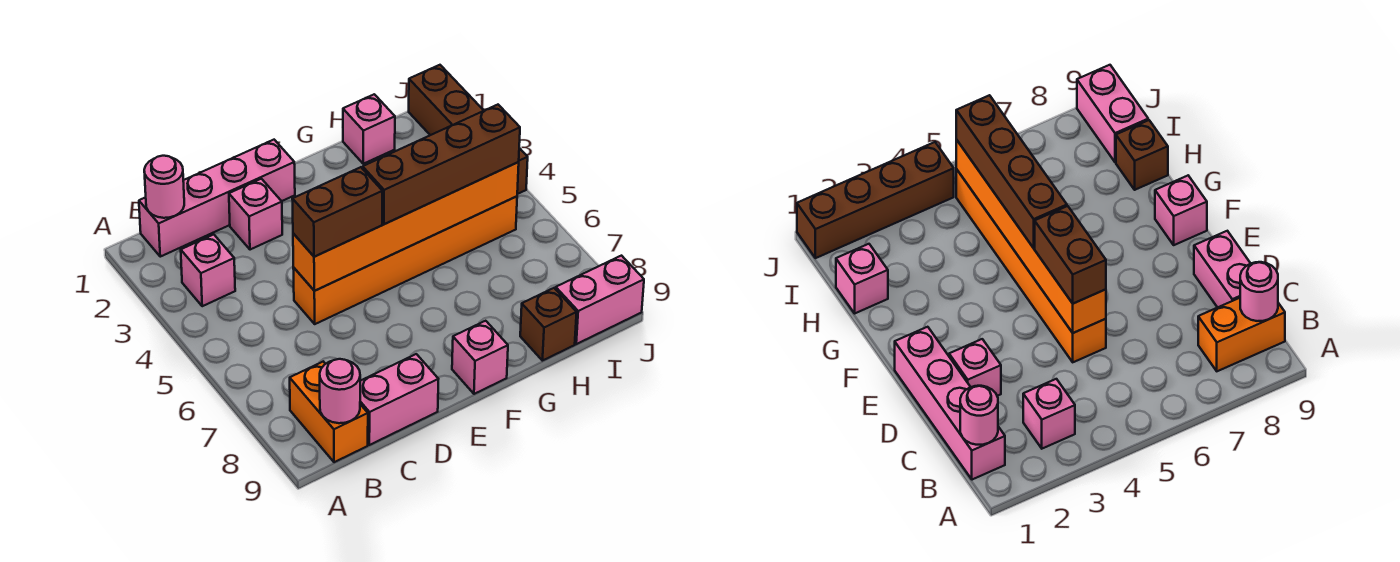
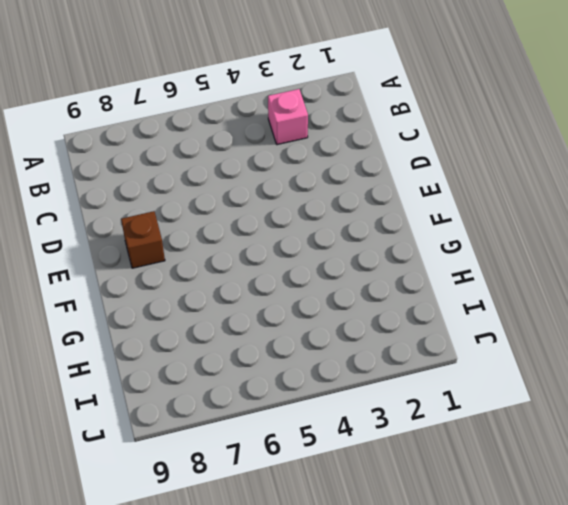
brown brick E8 level 1 -> brown brick H9 level 1
none -> pink brick B1:E1 level 1
none -> orange brick B8:B9 level 1
none -> pink brick C9:D9 level 1

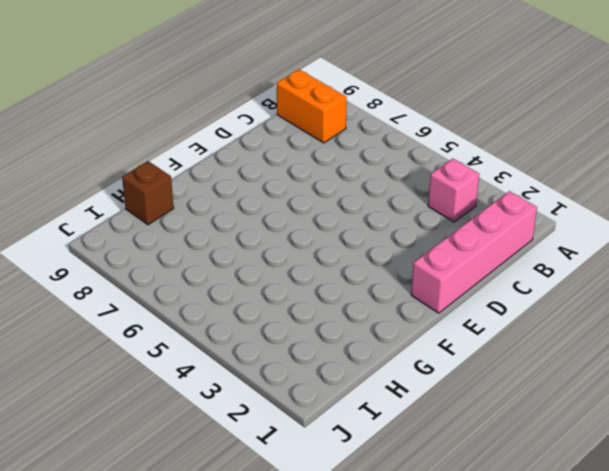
none -> pink brick C9:D9 level 1
none -> pink brick D2 level 1
none -> orange brick D5:I5 level 1

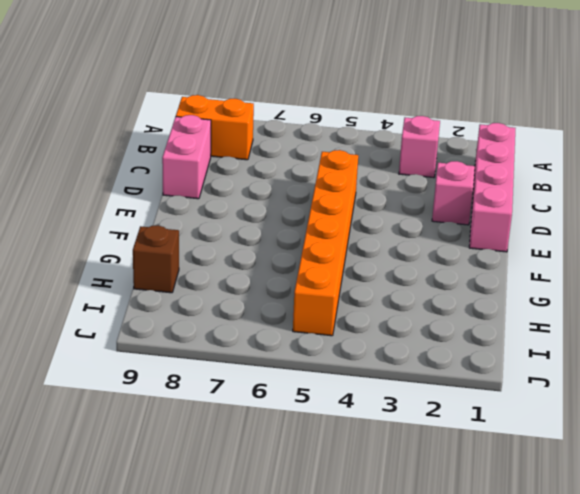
none -> pink brick F9 level 1
none -> pink brick H1 level 1
none -> pink brick I9:J9 level 1

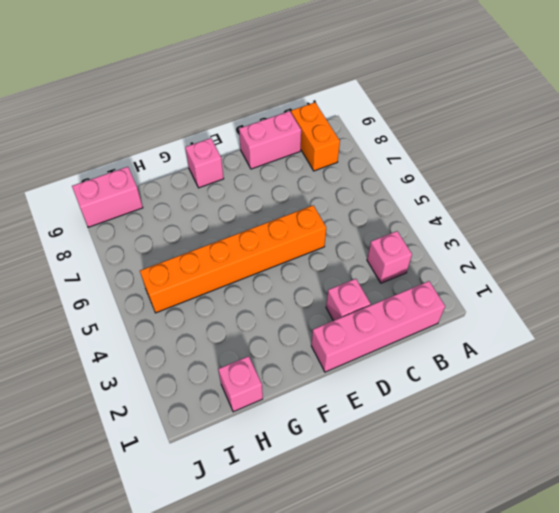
none -> brown brick H9 level 1
none -> brown brick J1:J4 level 1
none -> pink round brick B1 level 2

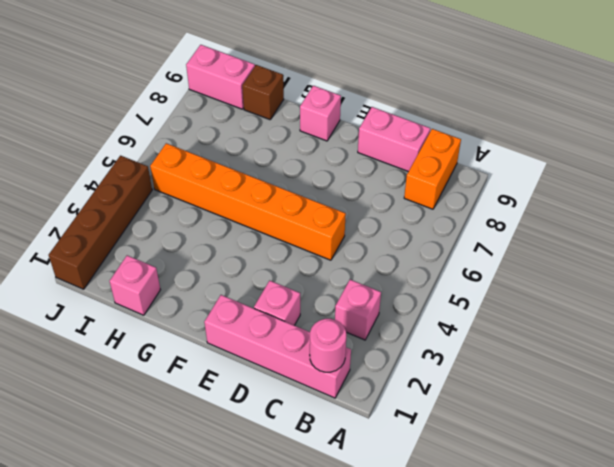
none -> pink round brick B9 level 2
none -> orange brick D5:I5 level 2
none -> brown brick D5:E5 level 3

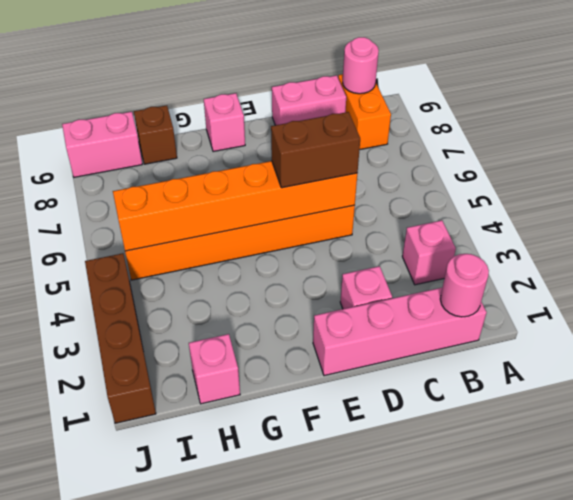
none -> brown brick F5:I5 level 3

